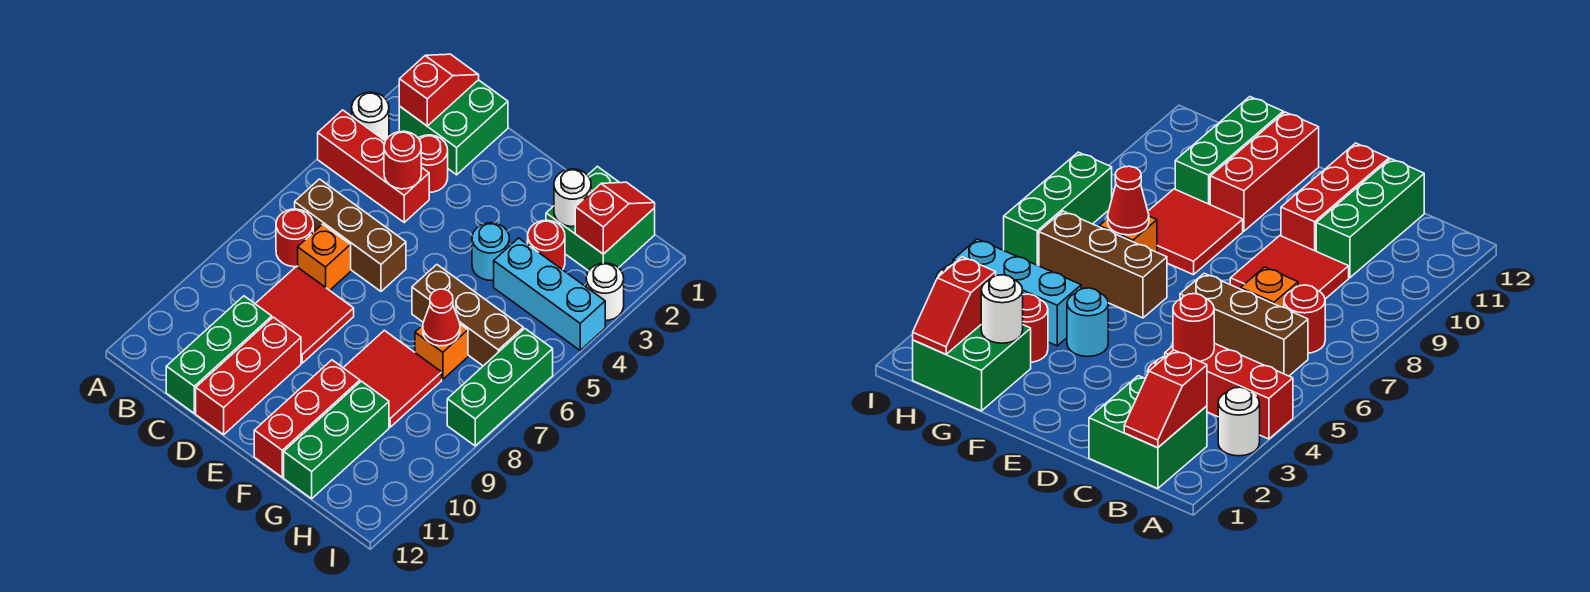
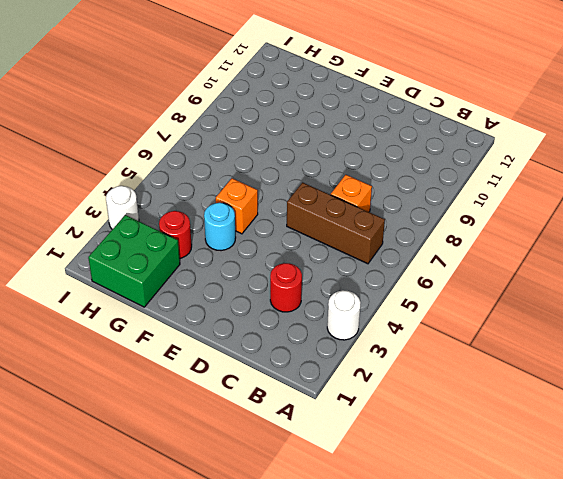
orange brick F5 level 1 -> orange brick G7 level 1
none -> red brick A4:C4 level 1
none -> green brick B1:C2 level 1
none -> red round brick B7 level 1

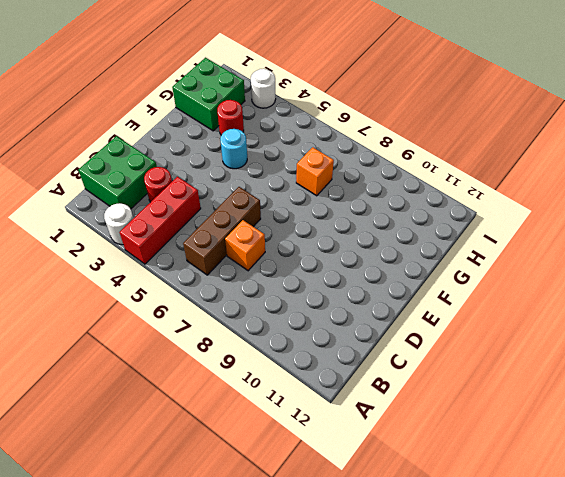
none -> red round brick B7 level 1
none -> red tile C8:D9 level 1
none -> green brick C10:C12 level 1

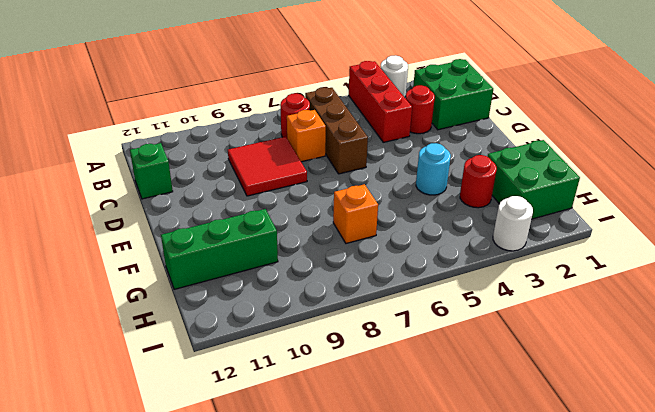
green brick C12 level 1 -> green brick C10:C12 level 1
none -> red brick D10:D12 level 1
none -> brown brick F6:H6 level 1
none -> red tile F8:G9 level 1

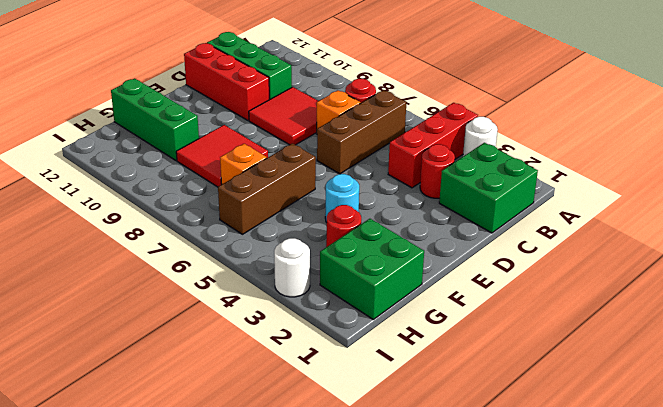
none -> red brick F10:F12 level 1
none -> cyan brick G4:I4 level 1
none -> green brick I6:I8 level 1

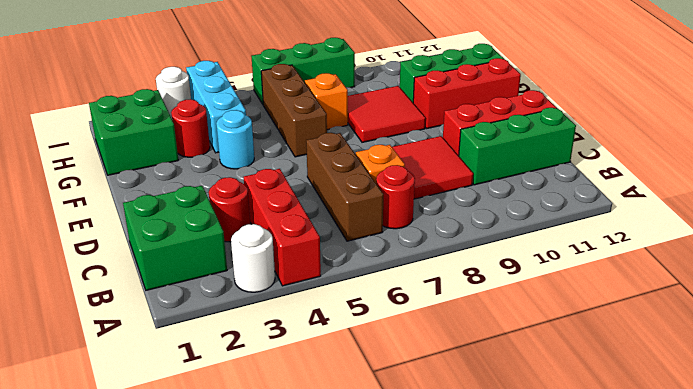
none -> red slope B1:B2 level 2 top 2
none -> red round brick C4 level 2
none -> white round brick G2 level 2

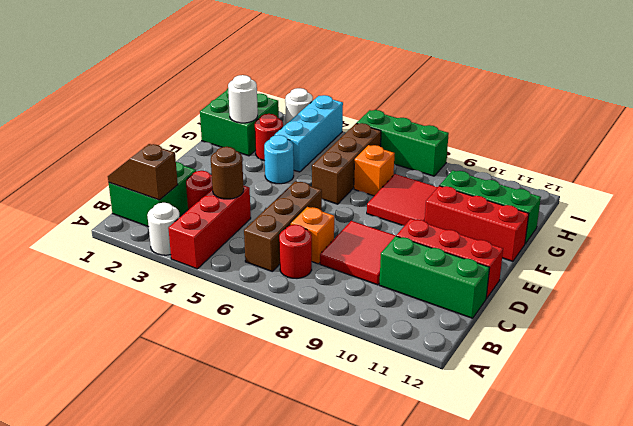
brown slope B1:B2 level 2 top 2 -> red slope B1:B2 level 2 top 2
brown round brick C4 level 2 -> red round brick C4 level 2
none -> red cone G7 level 2
none -> red slope H1:H2 level 2 top 2

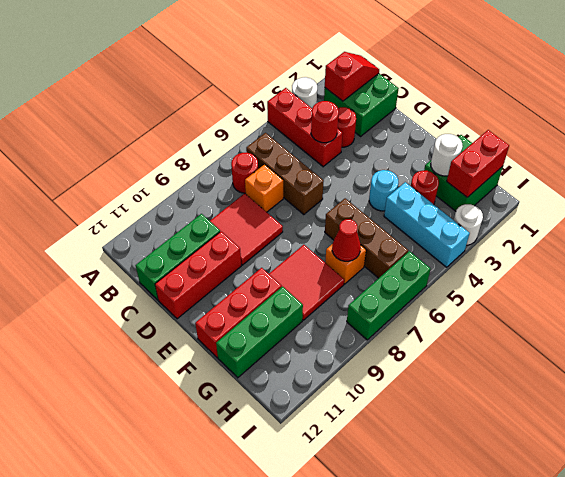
red brick H1:H2 level 2 -> red slope H1:H2 level 2 top 2

